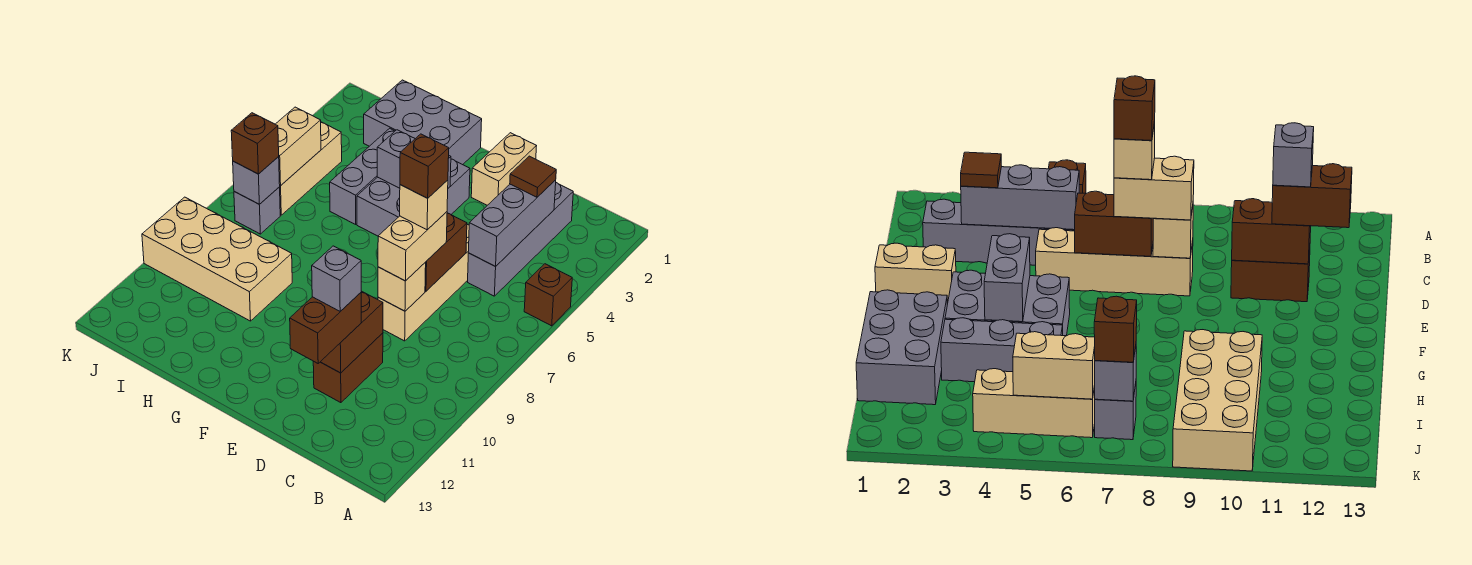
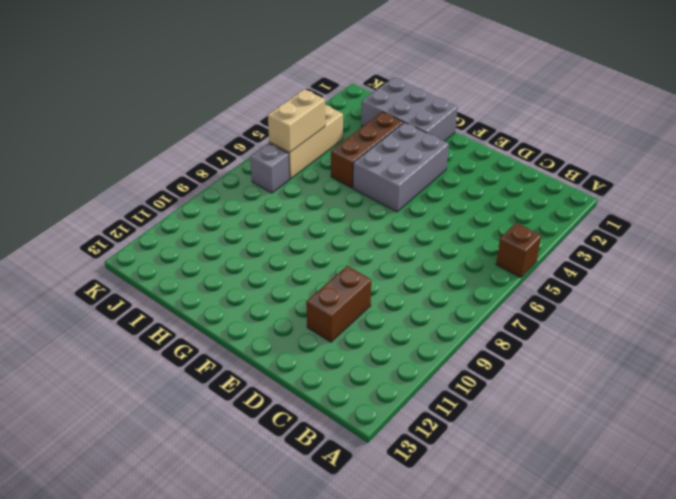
brown brick H3:H5 level 1 -> grey brick H3:H5 level 1
none -> grey brick C2:C5 level 1
none -> tan brick D5:D8 level 1
none -> tan brick E1:E2 level 1

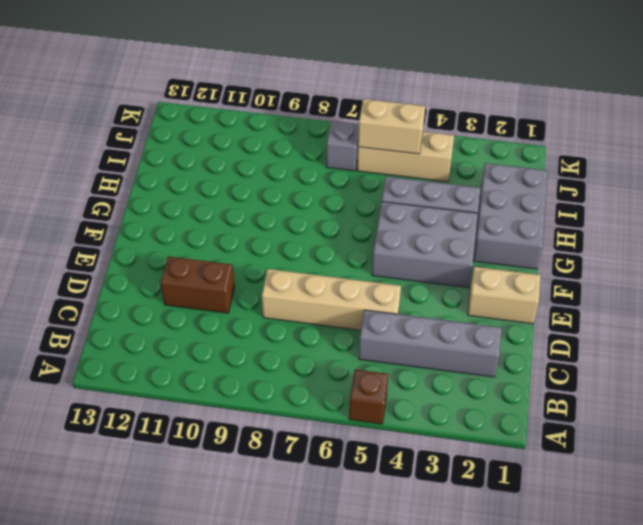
none -> tan brick H9:K10 level 1
none -> grey brick C3:C5 level 2
none -> brown brick D6:D7 level 2

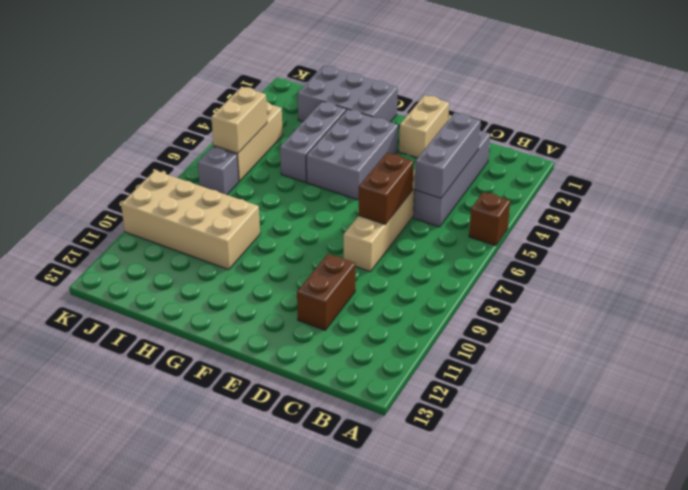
none -> tan brick D8 level 2
none -> brown brick D10:D11 level 2
none -> grey brick F4:G4 level 2

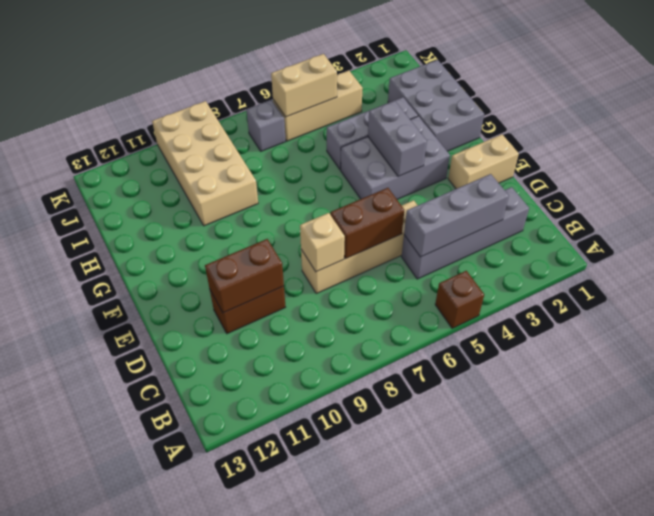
none -> grey brick J7 level 2
none -> brown tile C3 level 3
none -> tan brick D7:D8 level 3

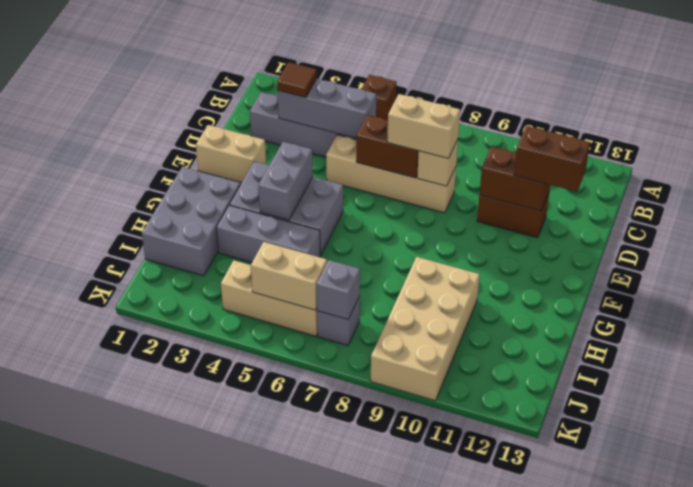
none -> brown brick J7 level 3
none -> tan brick D7 level 4
none -> grey brick D11 level 4

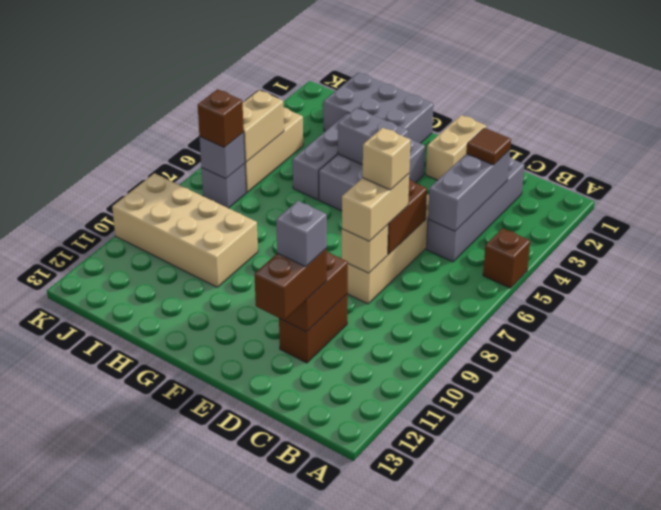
none -> brown brick D7 level 5

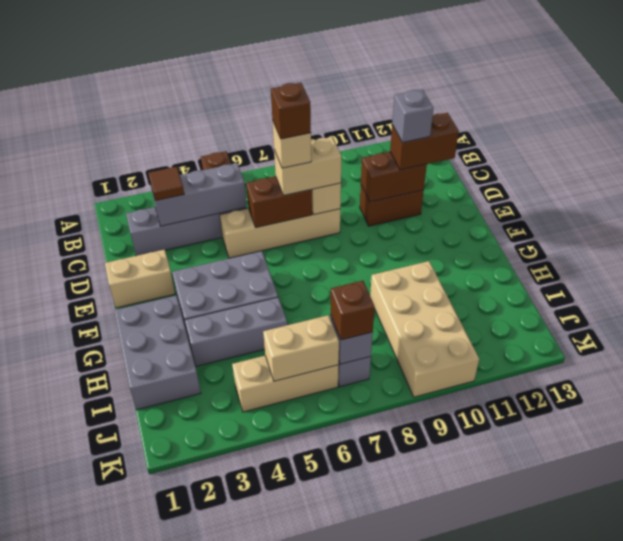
none -> grey brick F4:G4 level 2

